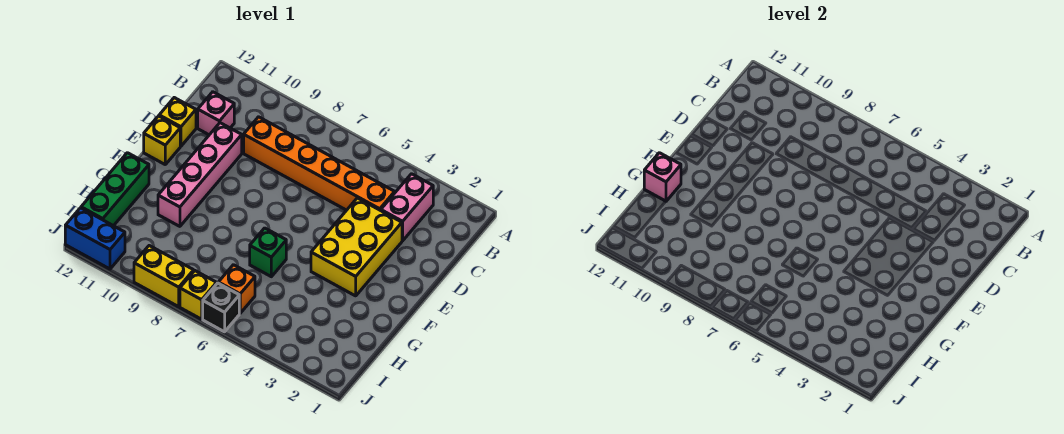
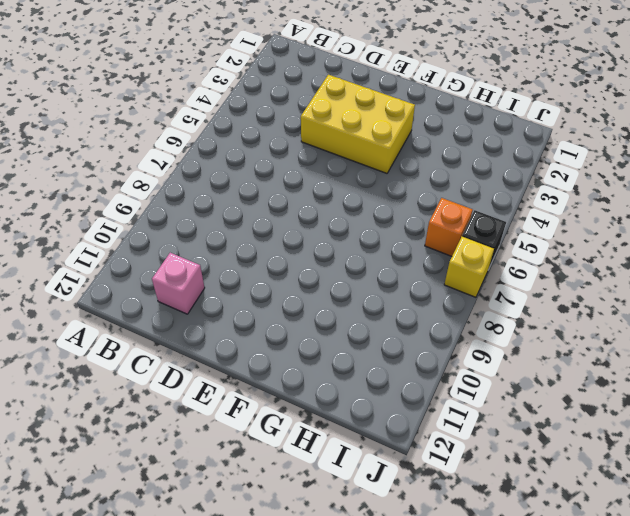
none -> pink brick B3:C3 level 1
none -> orange brick C4:C9 level 1
none -> pink brick D10:G10 level 1

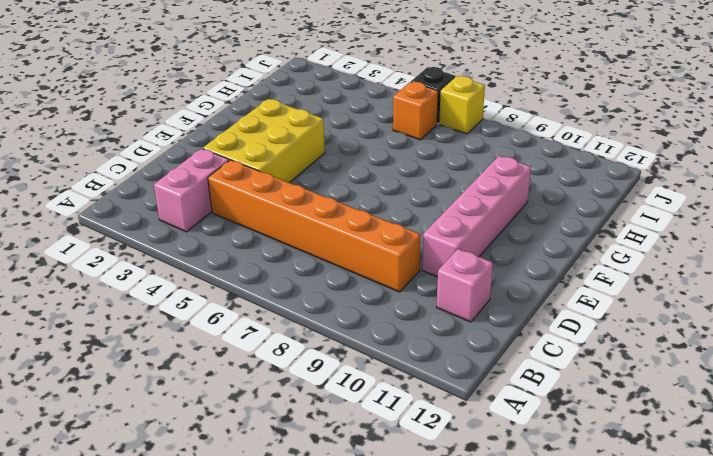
none -> yellow brick D12 level 1
none -> yellow brick E12 level 1
none -> green brick G6 level 1

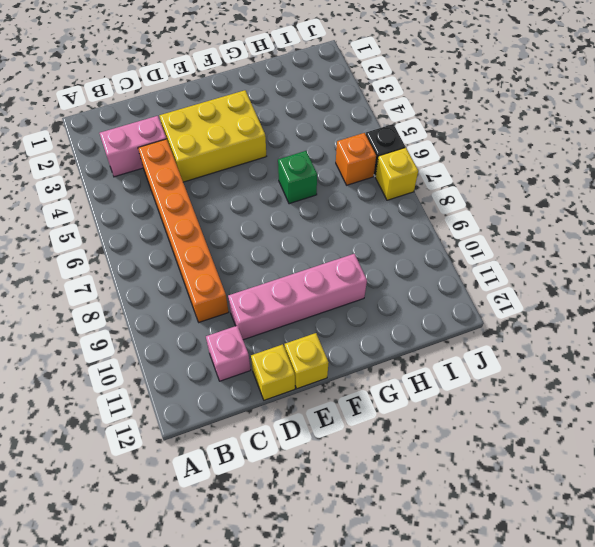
none -> green brick G12:I12 level 1
none -> yellow brick J8:J9 level 1
none -> blue brick J11:J12 level 1

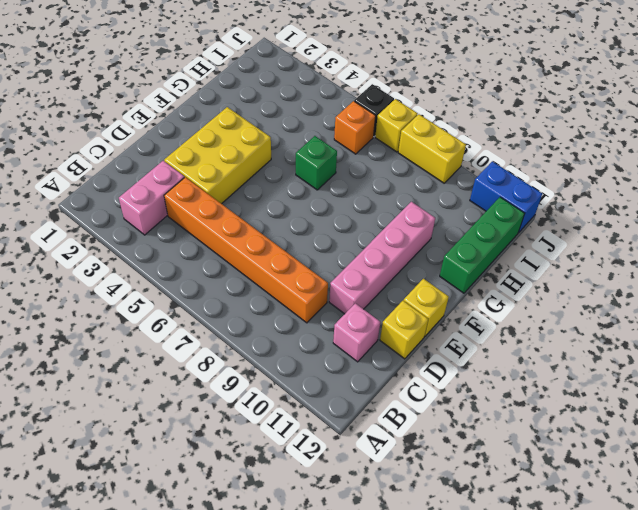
none -> pink brick G12 level 2

